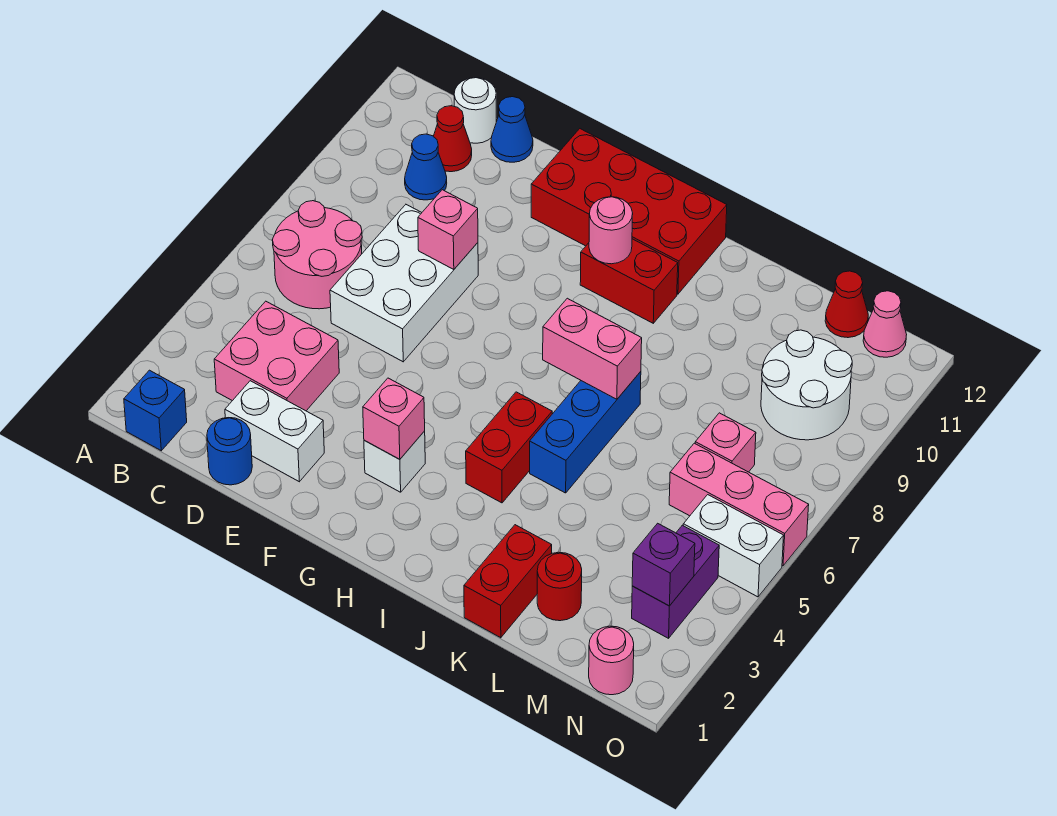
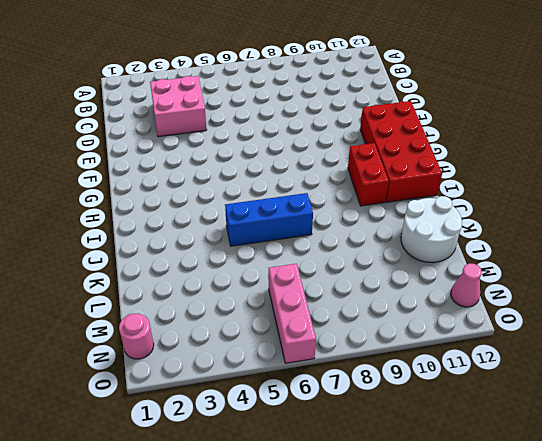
white round brick K11:L12 level 1 -> white round brick M9:N10 level 1
none -> blue brick B1 level 1
none -> pink round brick B6:C7 level 1
none -> blue cone C10 level 1
none -> red cone C11 level 1

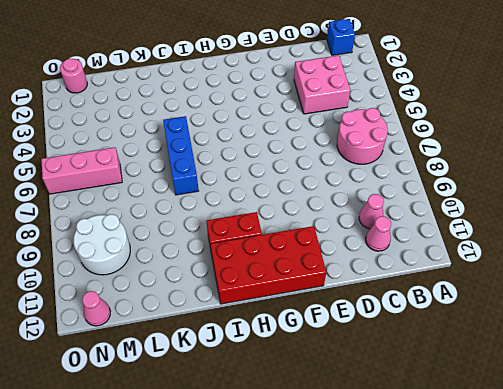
pink cone C10 level 1 -> blue cone C10 level 1
pink cone C11 level 1 -> red cone C11 level 1
none -> white round brick C12 level 1
none -> blue round brick D1 level 1
none -> white brick D2:E2 level 1
none -> white brick D6:E8 level 1

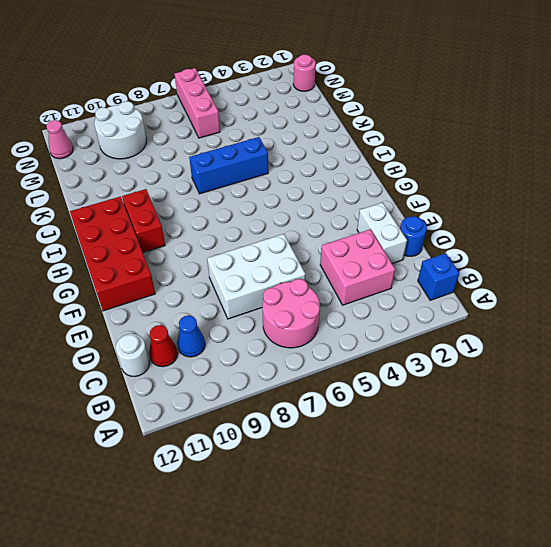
none -> blue cone D12 level 1
none -> white brick G3 level 1
none -> red brick I4:I5 level 1
none -> red brick K1:K2 level 1

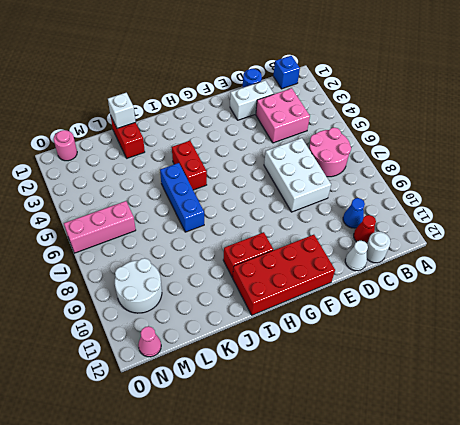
white cone D12 level 1 -> blue cone D12 level 1
white brick K1 level 2 -> white brick G3 level 1
none -> red round brick L2 level 1
none -> pink brick M7 level 1
none -> red cone M12 level 1
none -> purple brick N3:N4 level 1

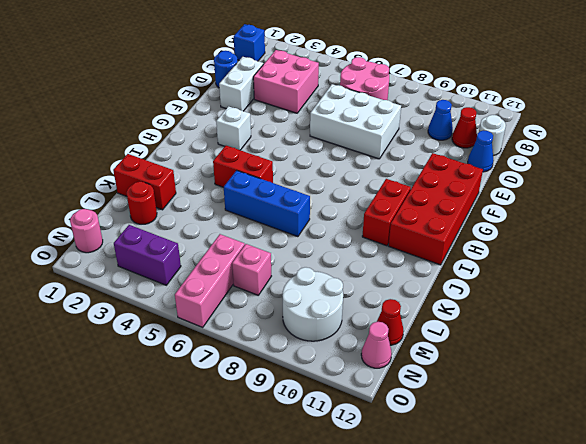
none -> white brick N5:O5 level 1
none -> pink brick E8 level 2
none -> pink brick G3 level 2
none -> pink round brick H10 level 2

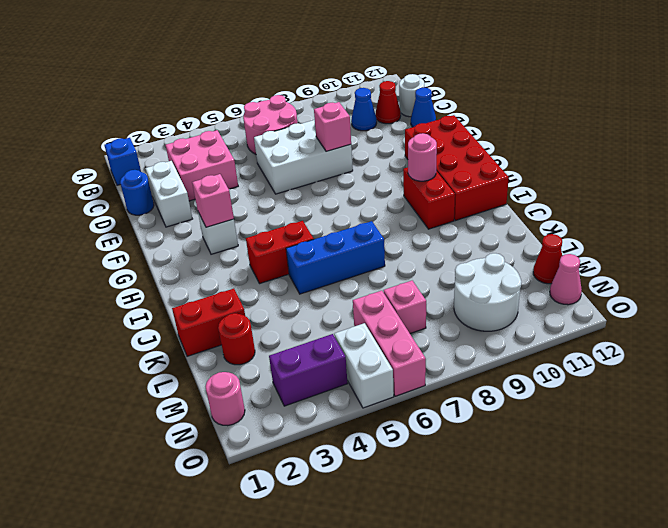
none -> pink brick I7:J7 level 2
none -> purple brick N3 level 2

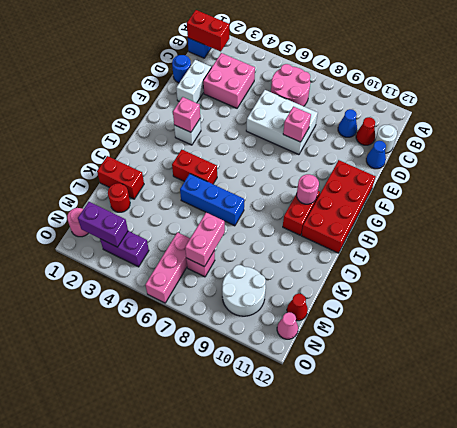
red brick B1:B2 level 2 -> none
pink brick L7:M7 level 2 -> pink brick I7:J7 level 2
purple brick N2:N3 level 2 -> purple brick N3 level 2
none -> white brick N5:O5 level 1

